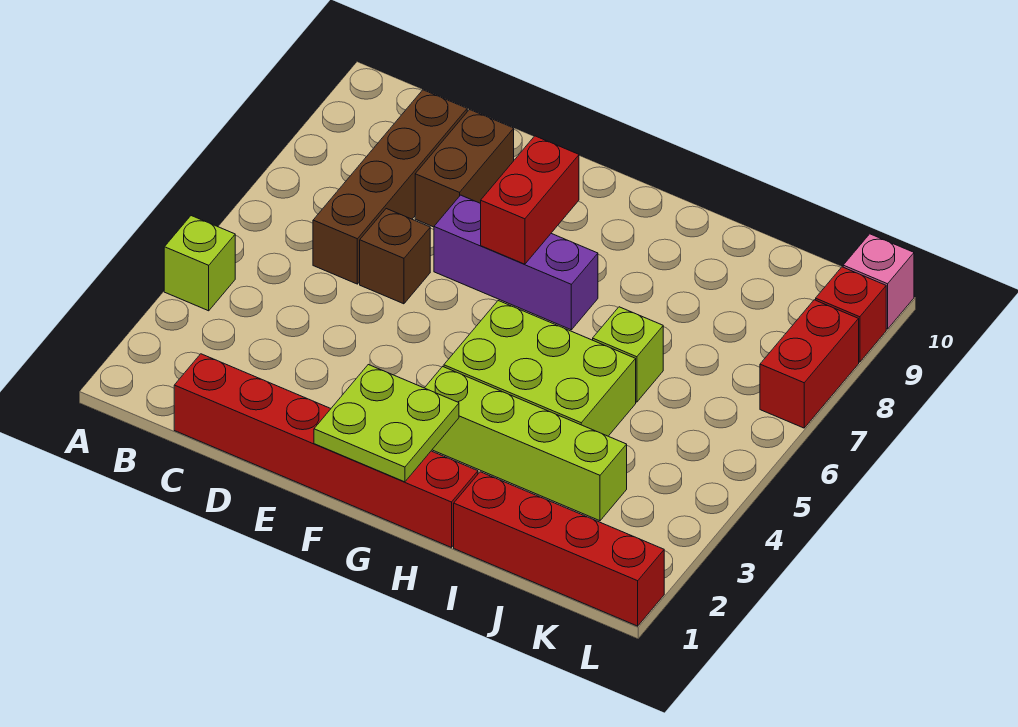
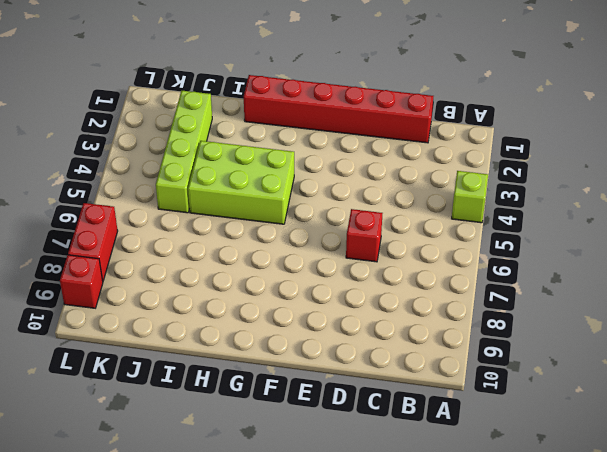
red brick D6 level 1 -> brown brick D6 level 1
lime brick J2:J5 level 1 -> lime brick G3:J3 level 1
none -> brown brick C6:C9 level 1
none -> brown brick D8:D9 level 1
none -> purple brick E7:G7 level 1

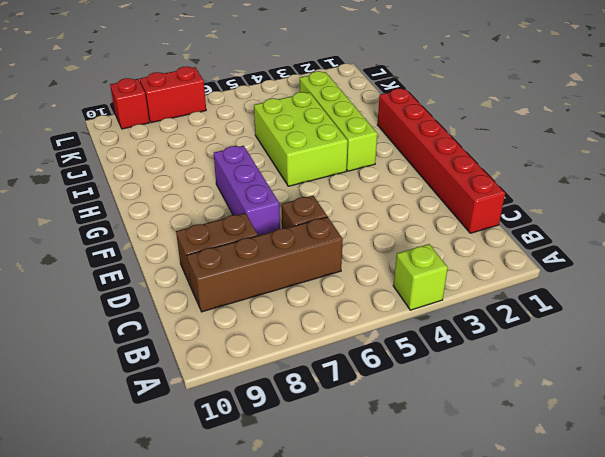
none -> red brick I1:L1 level 1
none -> lime brick I6 level 1
none -> pink brick L10 level 1

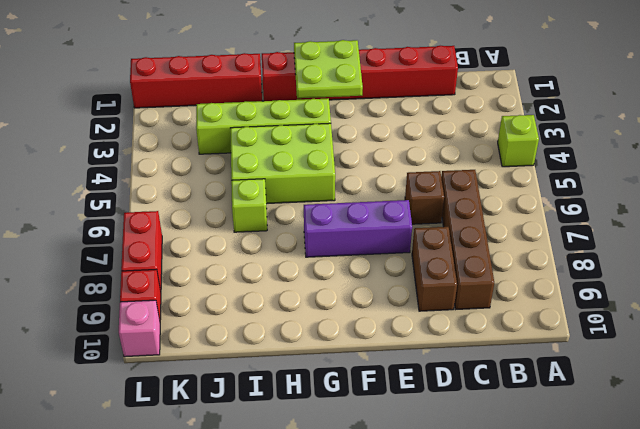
none -> red brick F7:F8 level 2

